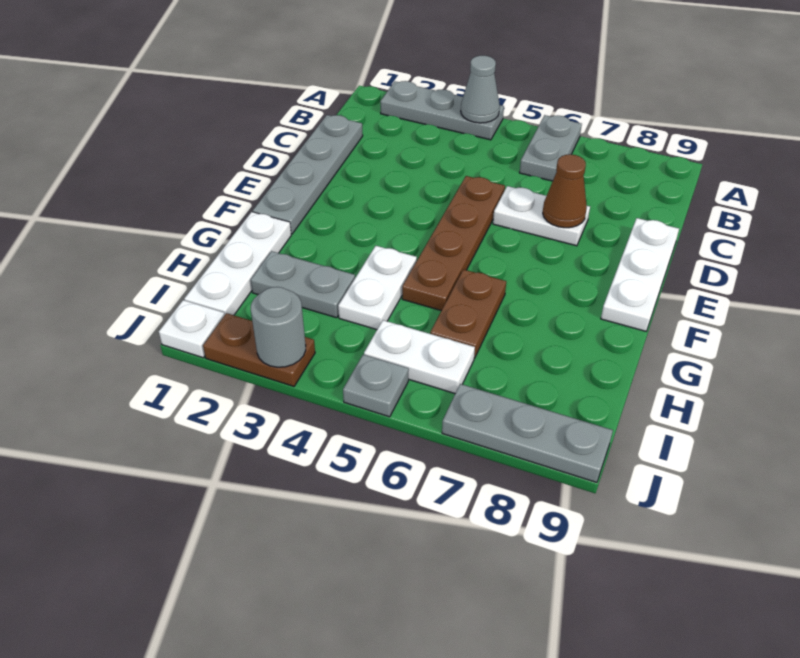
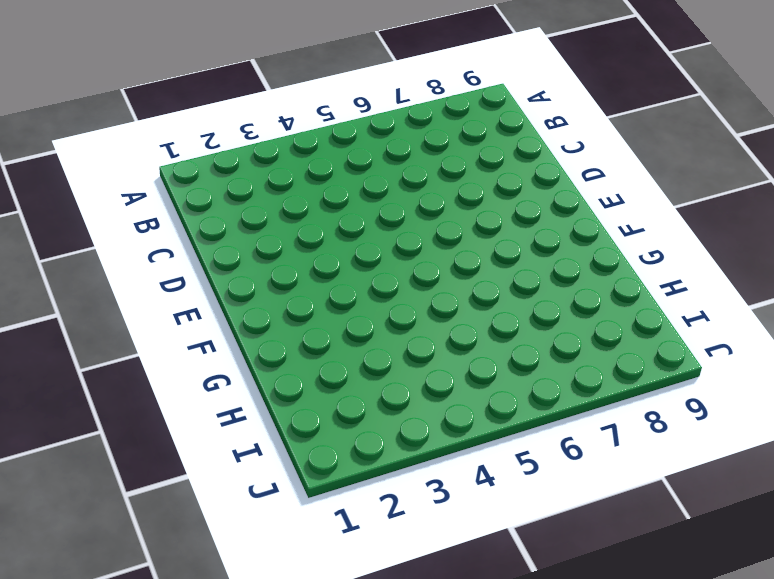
none -> grey plate A2:A4 level 1
none -> grey plate A6:B6 level 1
none -> grey plate C1:F1 level 1

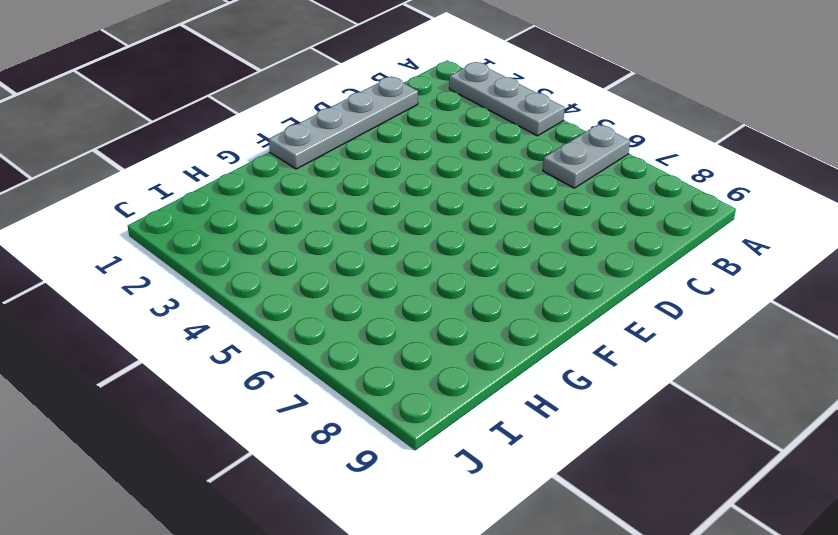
none -> brown plate D5:G5 level 1
none -> white plate D6:D7 level 1
none -> white plate D9:F9 level 1

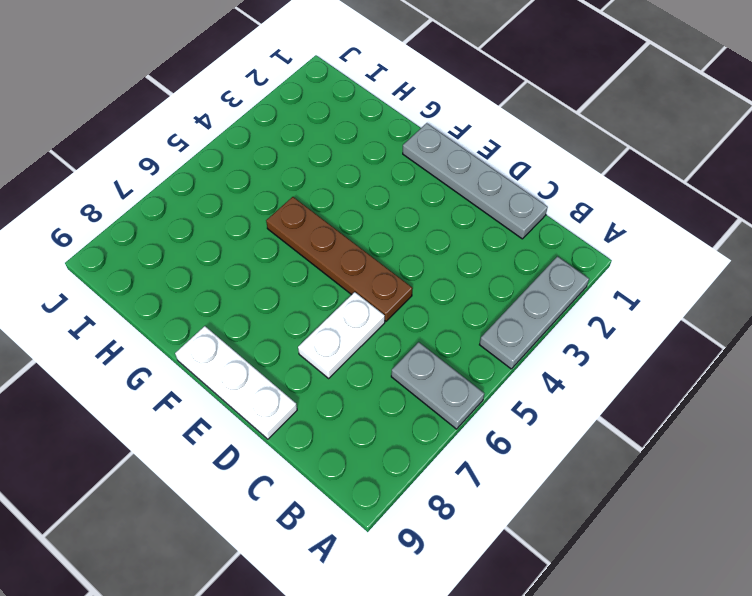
none -> white plate G1:I1 level 1
none -> white plate G4:H4 level 1
none -> brown plate G6:H6 level 1

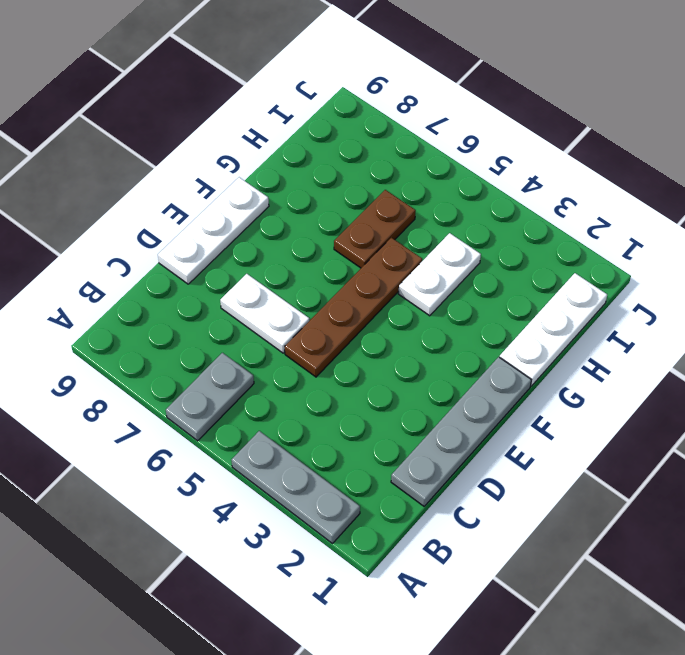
none -> grey plate H2:H3 level 1
none -> white plate I5:I6 level 1
none -> white plate J1 level 1

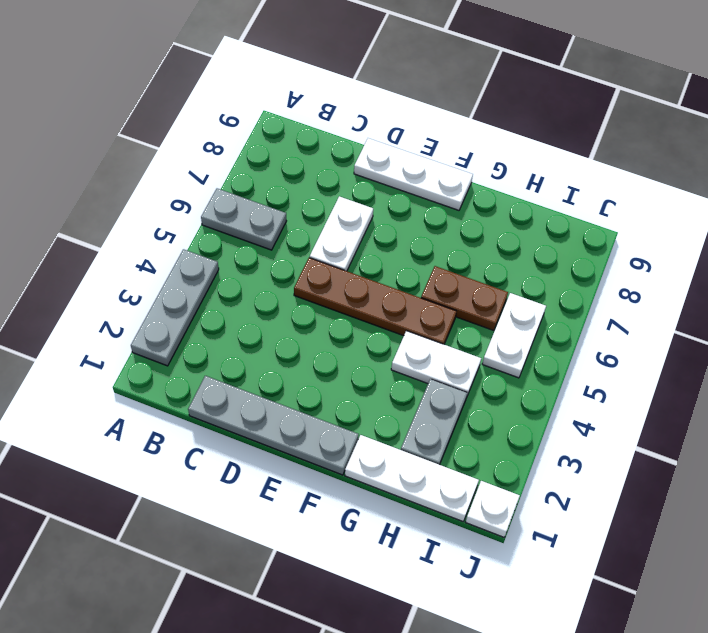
none -> brown plate J2:J3 level 1
none -> grey plate J5 level 1
none -> grey plate J7:J9 level 1

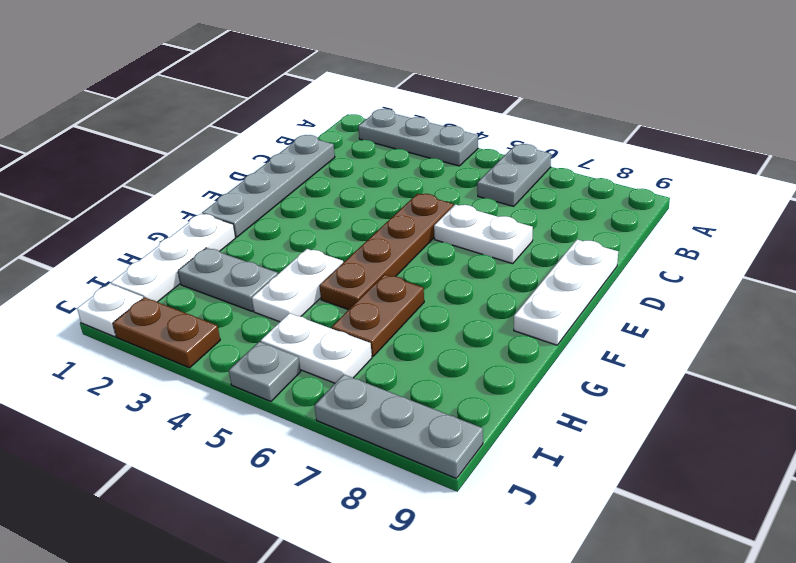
none -> grey cone A4 level 2
none -> brown cone D7 level 2
none -> grey round brick J3 level 2

